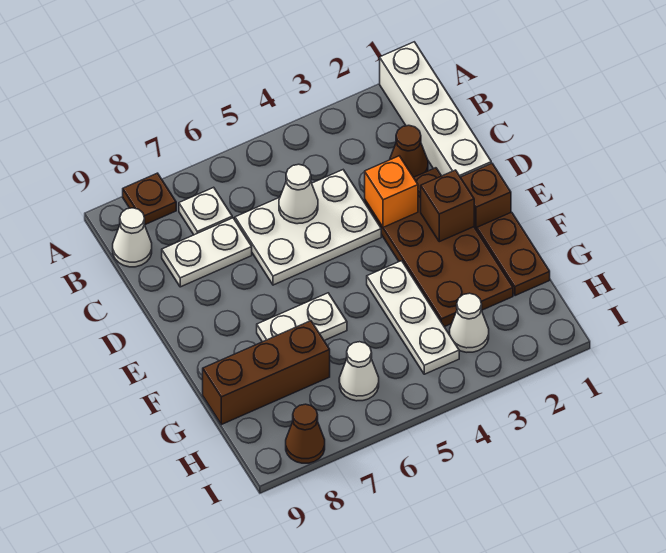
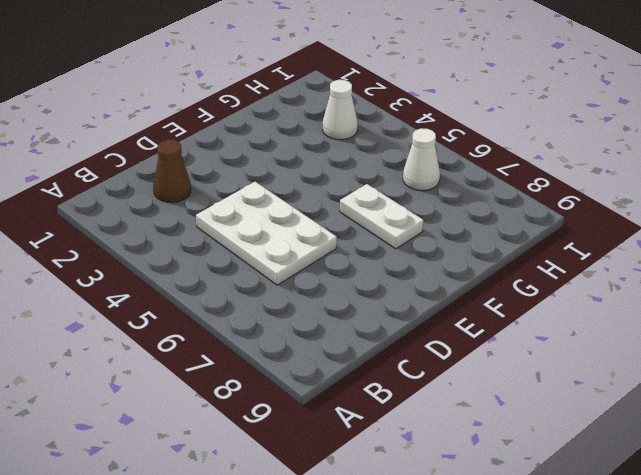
none -> white brick A1:D1 level 1
none -> brown plate A8 level 1
none -> white plate B7 level 1

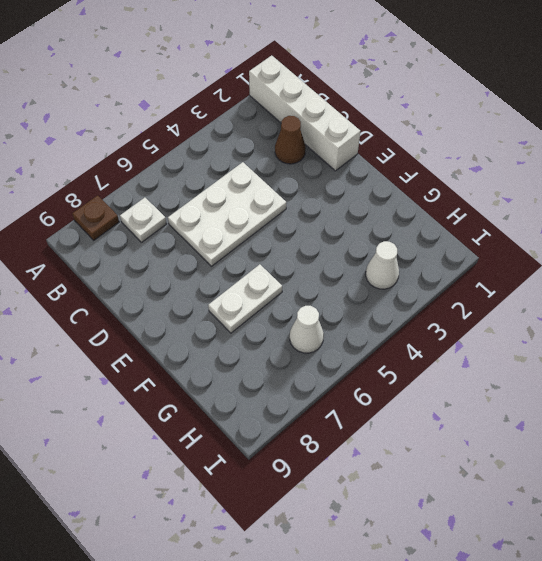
none -> white cone B9 level 1
none -> white plate C7:C8 level 1
none -> brown plate D2:G3 level 1

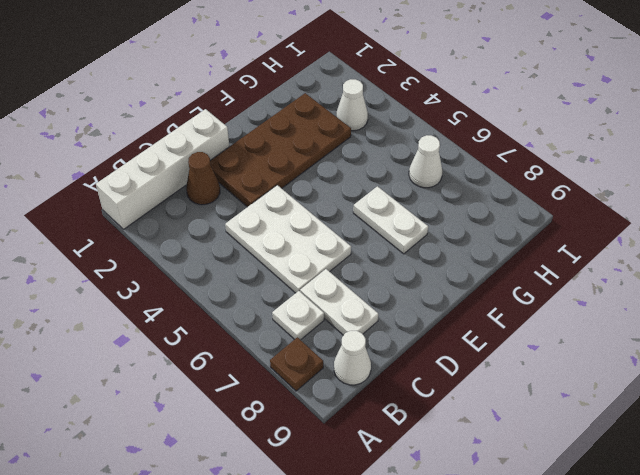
none -> brown brick E1 level 1
none -> brown plate F1:G1 level 1
none -> white plate F4:H4 level 1

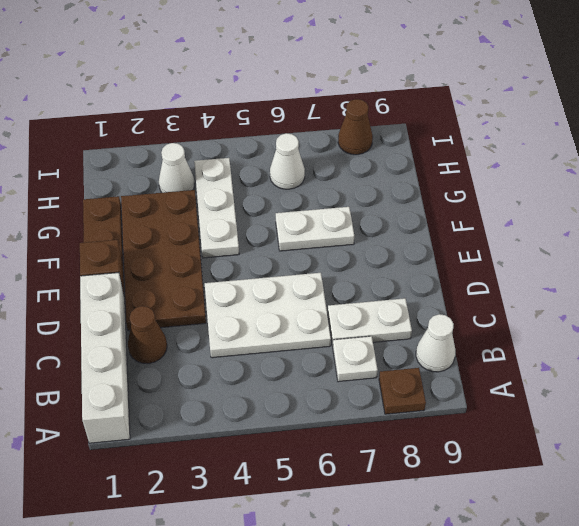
none -> brown brick G7:G9 level 1
none -> white cone C5 level 2
none -> orange brick D3 level 2

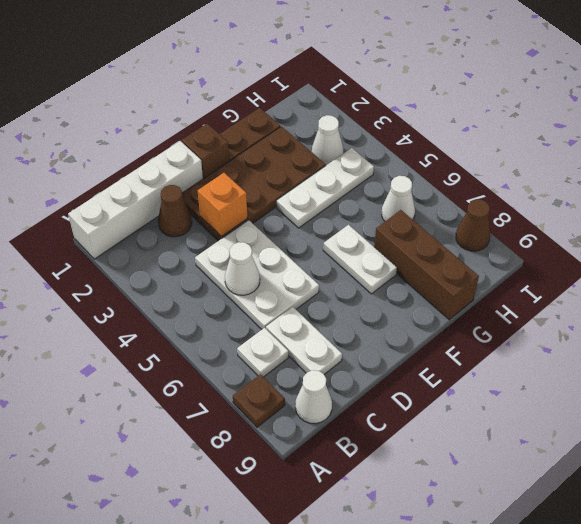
none -> brown brick E2 level 2

